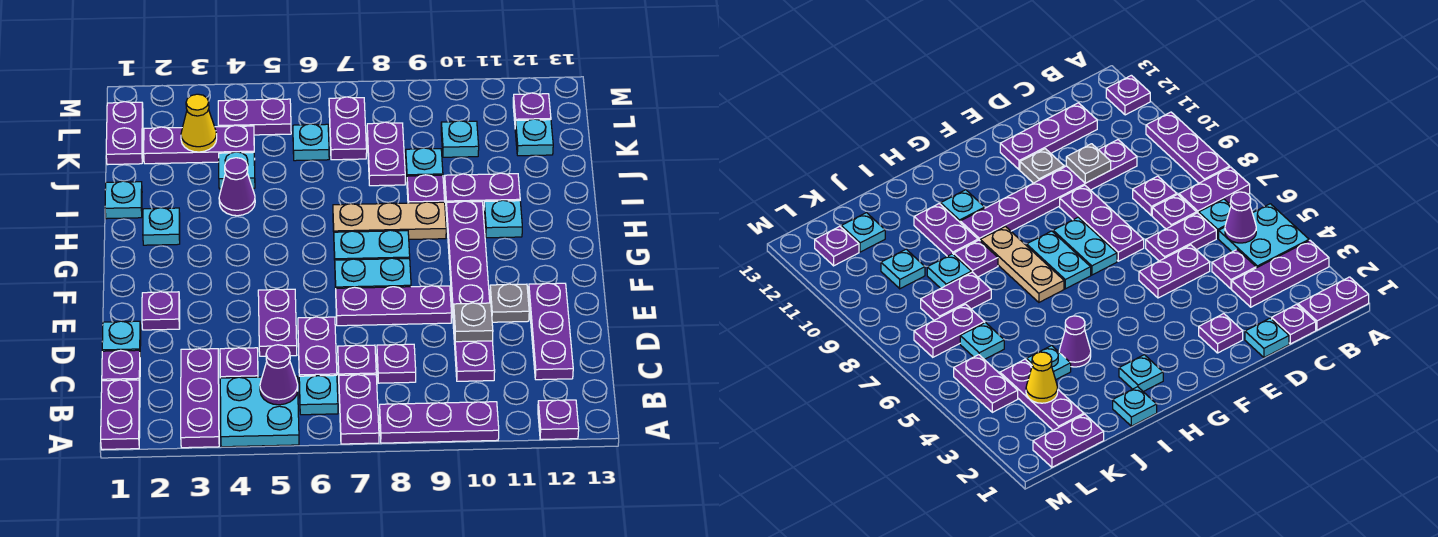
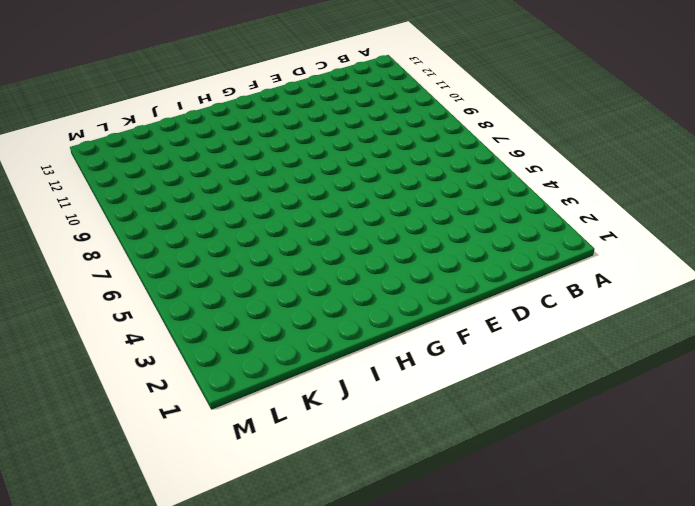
none -> purple plate A1:B1 level 1
none -> purple plate A3:C3 level 1
none -> cyan plate A4:B5 level 1
none -> purple plate A7:B7 level 1

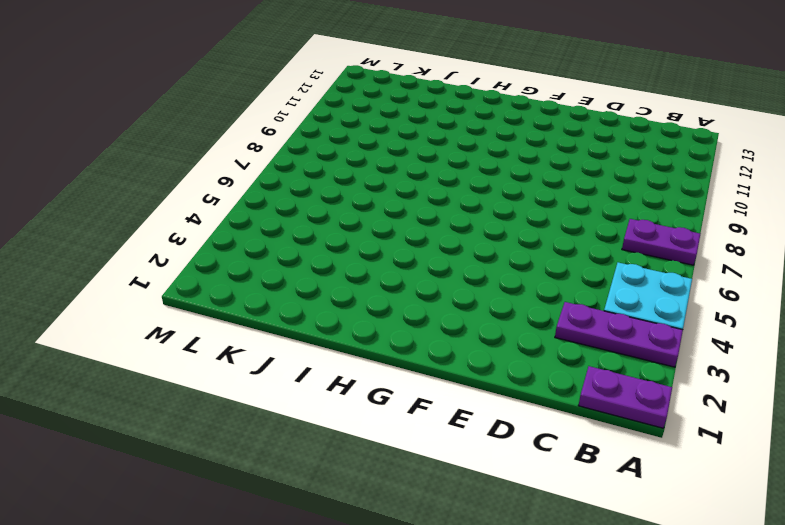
none -> purple plate A8:A10 level 1
none -> purple plate A12 level 1
none -> cyan plate B6 level 1
none -> purple plate C1 level 1

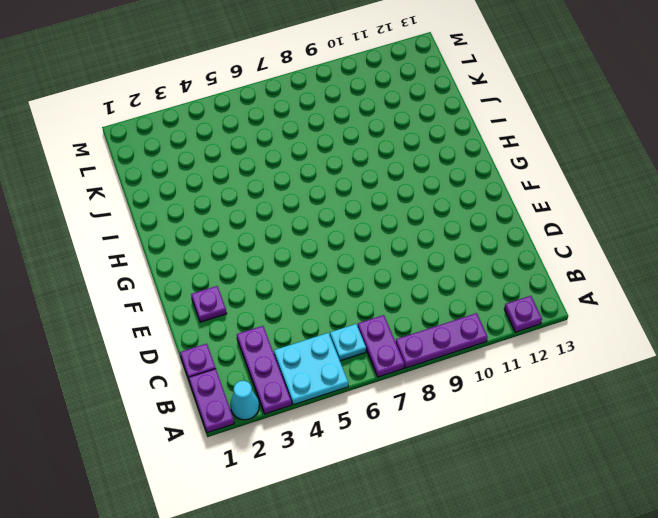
cyan cone A2 level 1 -> none
none -> purple plate C4 level 1
none -> purple plate C6:D6 level 1
none -> purple plate C7 level 1
none -> purple plate C8 level 1

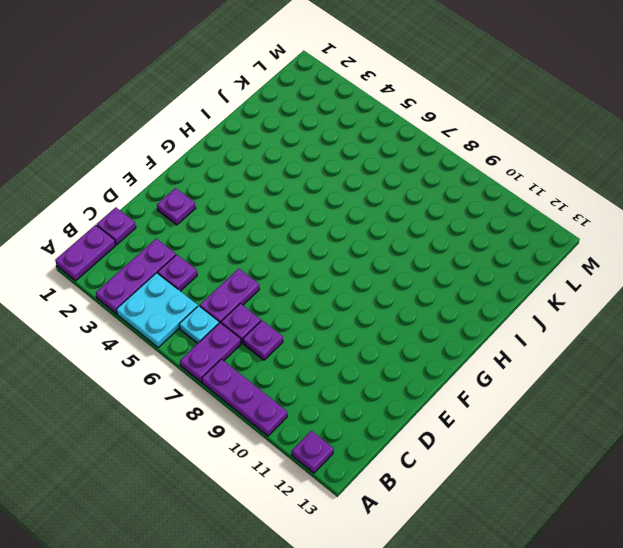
none -> purple plate C10:H10 level 1
none -> purple plate C12:E12 level 1
none -> cyan plate D1 level 1
none -> purple plate D5:E5 level 1

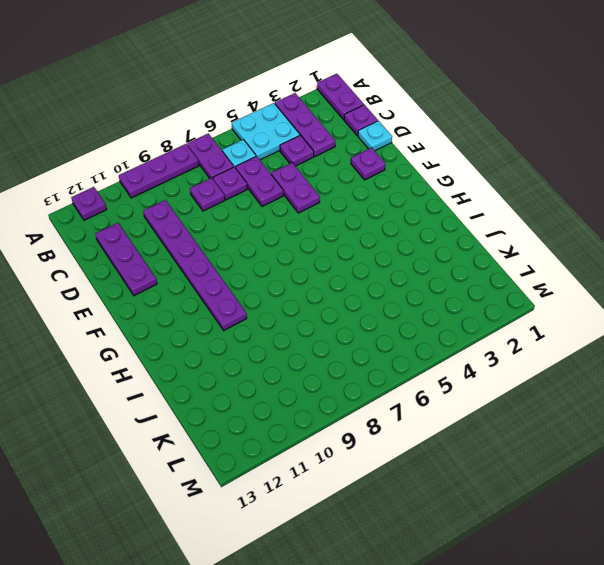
none -> purple plate E7:E9 level 1
none -> grey plate E11 level 1
none -> cyan plate F7:F8 level 1
none -> cyan plate G7:G8 level 1

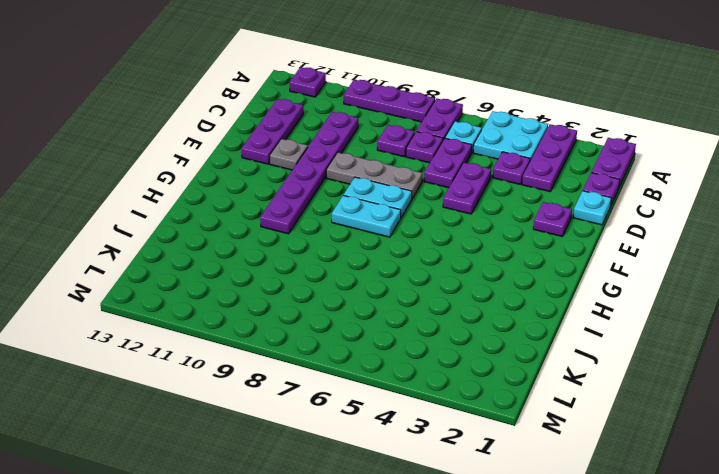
grey plate E7:E9 level 1 -> purple plate E7:E9 level 1
none -> cyan plate H2 level 1
none -> tan plate H7:H9 level 1
none -> cyan plate H11 level 1
none -> cyan plate I1 level 1

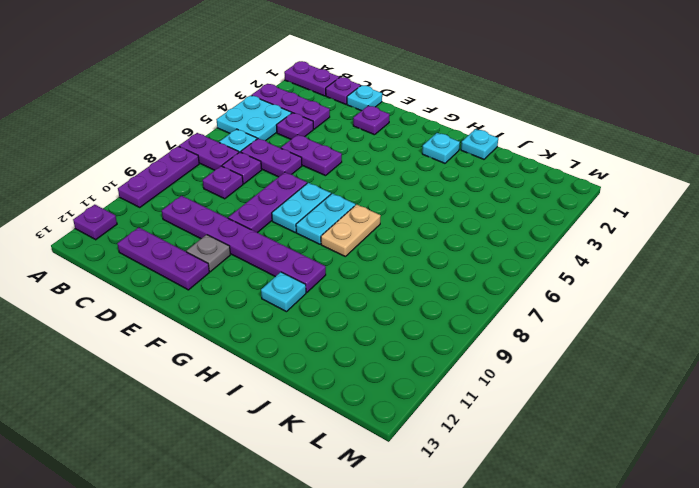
tan plate H7:H8 level 1 -> tan plate H7:H9 level 1
none -> purple cone I4 level 1
none -> purple plate I9 level 1
none -> purple plate I10:I11 level 1
none -> cyan plate J4 level 1

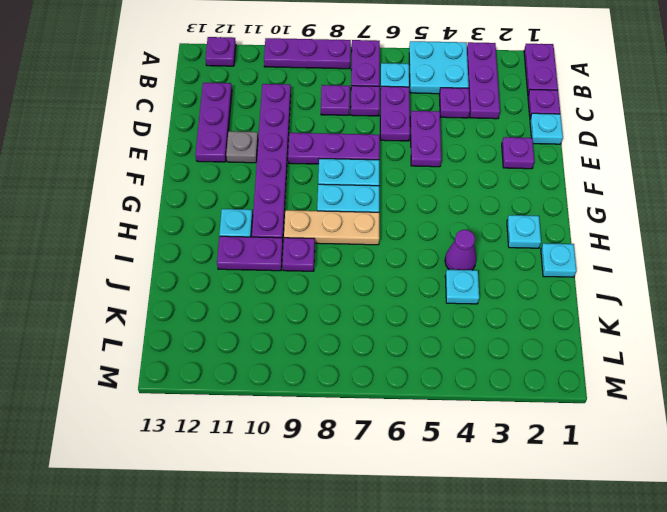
none -> purple plate J8:K8 level 1
none -> cyan plate J9 level 1
none -> purple plate K1:L1 level 1
none -> purple plate K2:K4 level 1

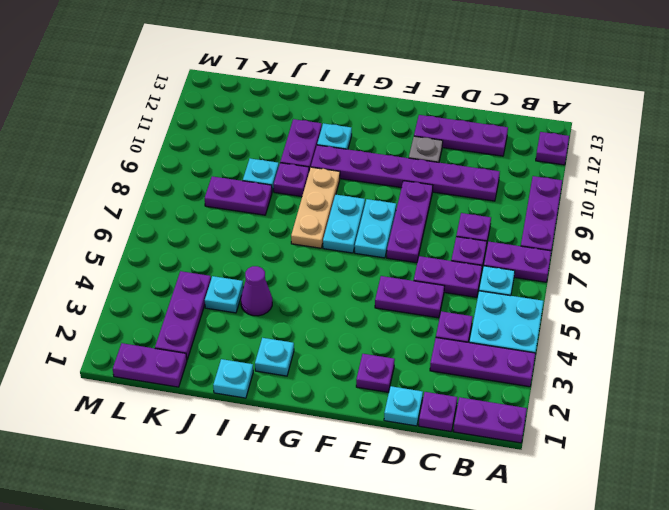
none -> cyan plate K6 level 1
none -> purple plate K7:L7 level 1
none -> cyan plate K10 level 1
none -> cyan plate K12 level 1

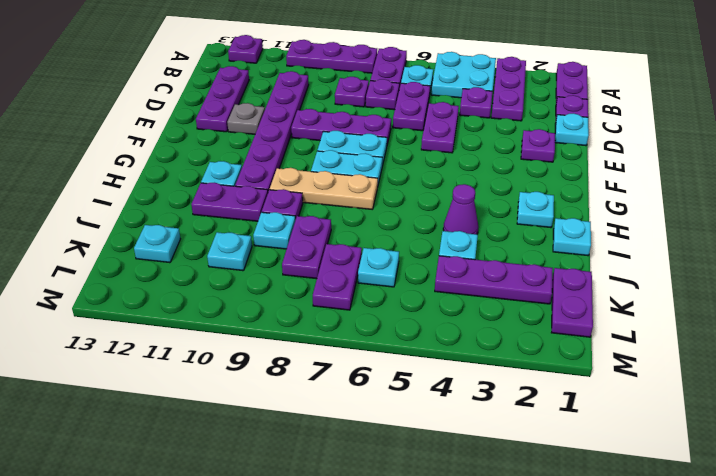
none -> purple plate L4:L5 level 1
none -> purple plate L12 level 1
none -> purple cone B5 level 2
none -> grey plate D10 level 2

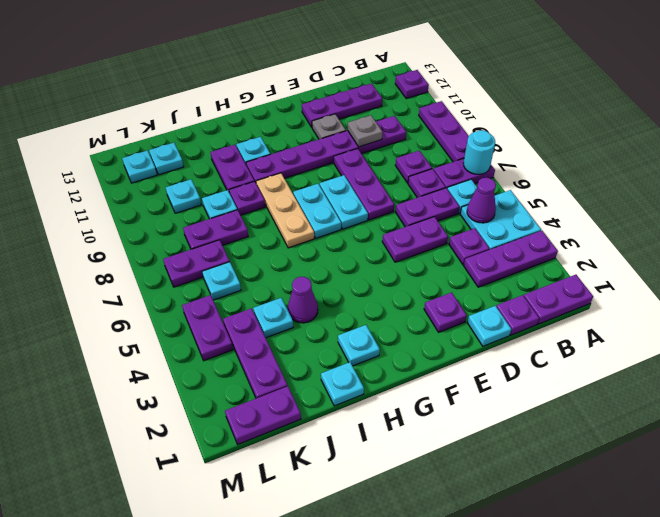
cyan round brick A7 level 2 -> none
cyan plate L12 level 1 -> purple plate L12 level 1
none -> yellow cone K3 level 2

